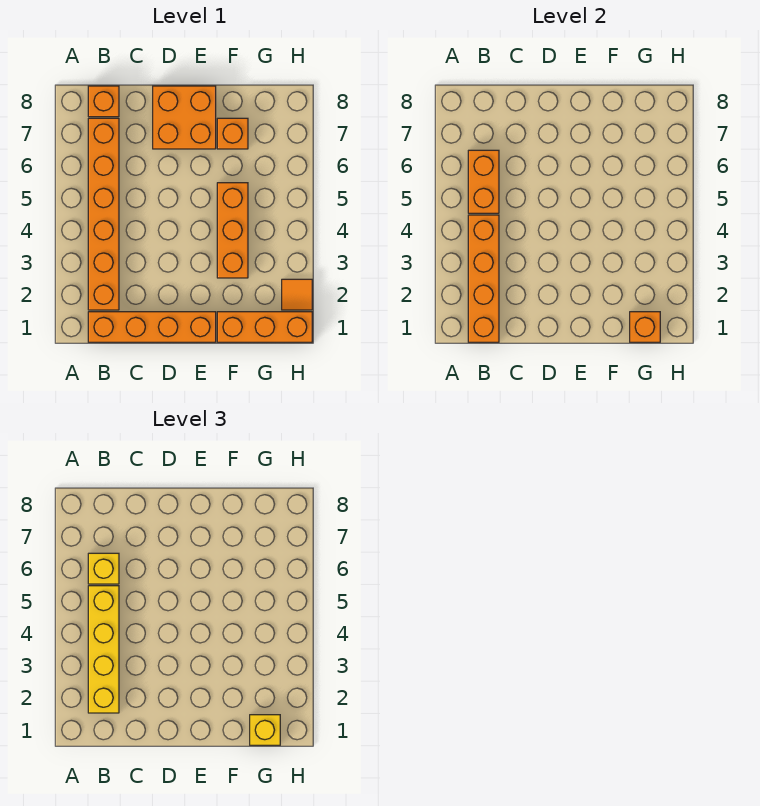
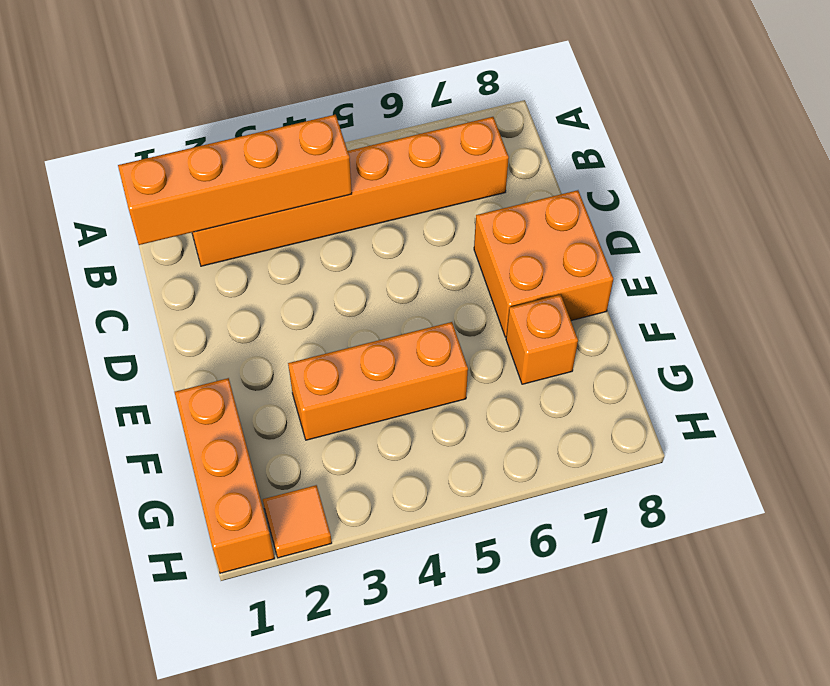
none -> orange brick B1:E1 level 1
none -> orange brick B8 level 1
none -> orange brick B5:B6 level 2

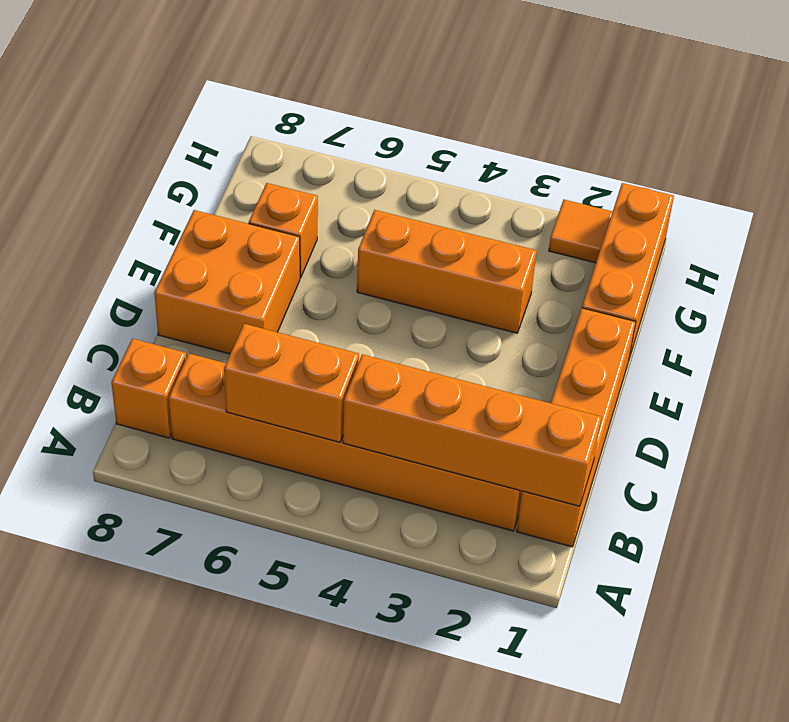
none -> orange brick G1 level 2
none -> yellow brick B2:B5 level 3
none -> yellow brick B6 level 3

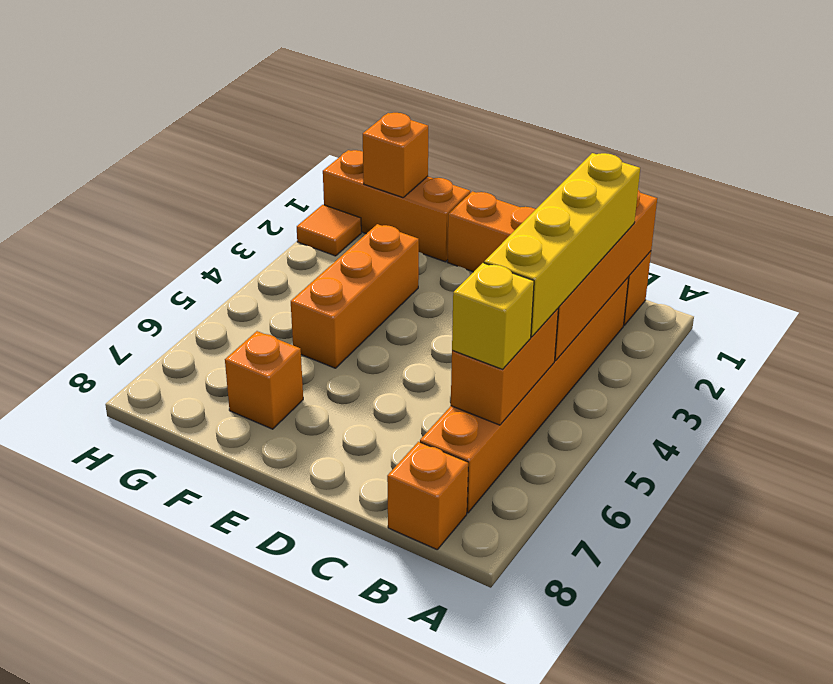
none -> orange brick D7:E8 level 1
none -> yellow brick G1 level 3

